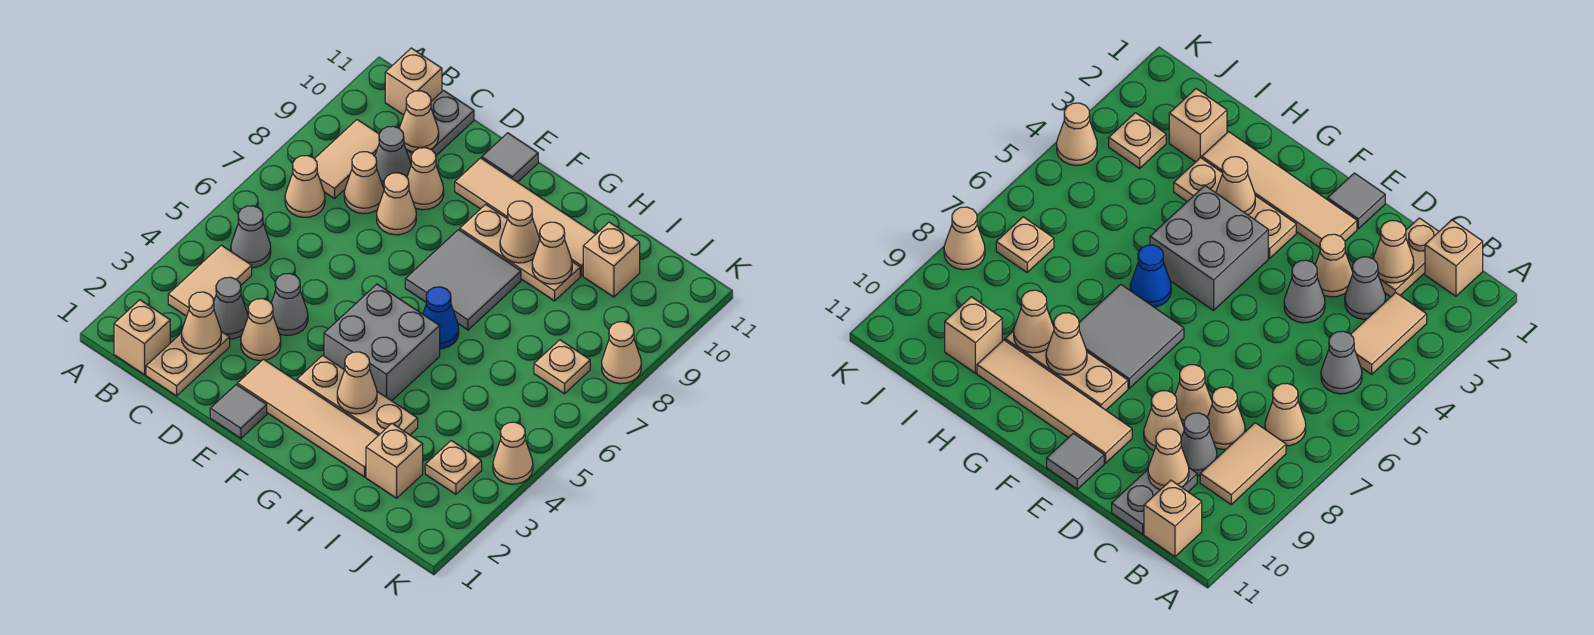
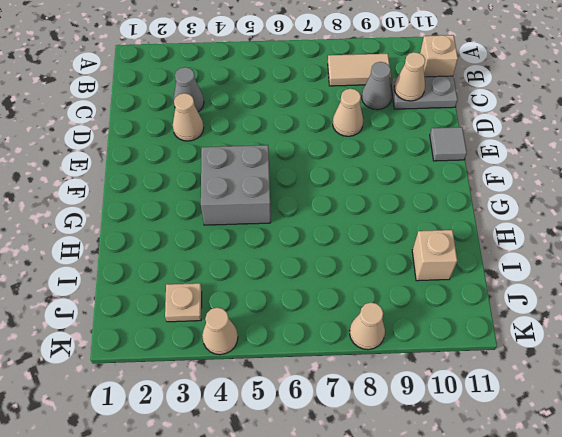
none -> tan brick B1 level 1
none -> tan tile B3:B4 level 1
none -> grey cone B5 level 1
none -> tan cone B7 level 1

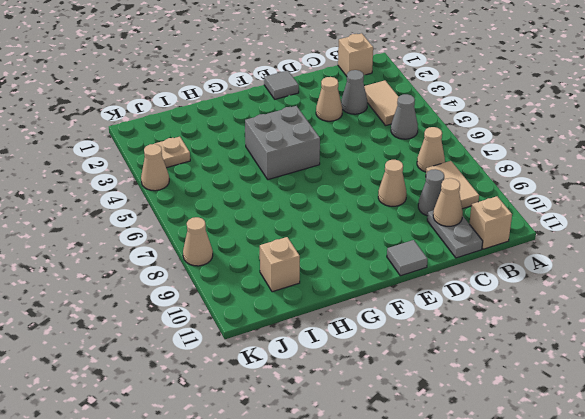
none -> tan plate C1:C2 level 1
none -> tan cone C8 level 1
none -> grey cone D4 level 1
none -> tan cone D9 level 1

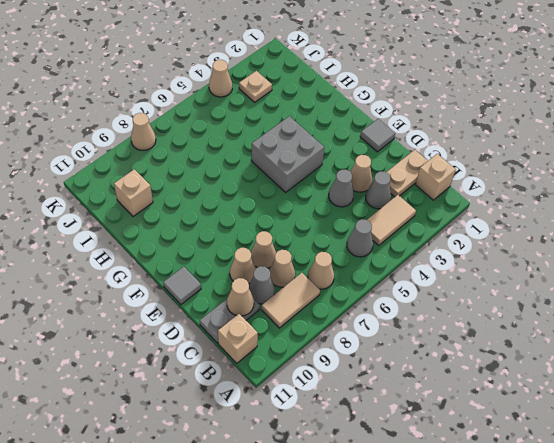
none -> tan tile E2:H2 level 1
none -> tan tile E10:H10 level 1
none -> tan plate F3:H3 level 1
none -> grey tile F7:G8 level 1

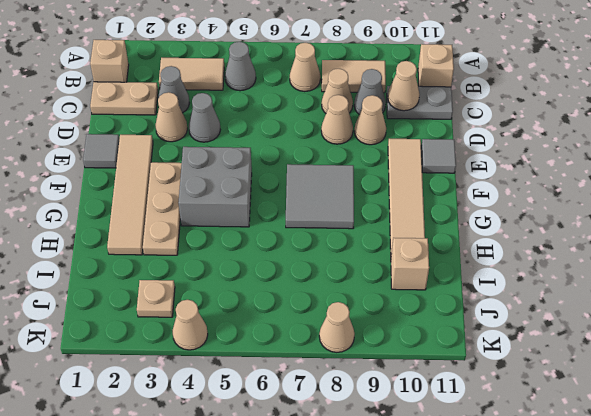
none -> tan plate F9:H9 level 1
none -> blue cone G6 level 1
none -> tan brick I2 level 1
none -> tan plate J7 level 1

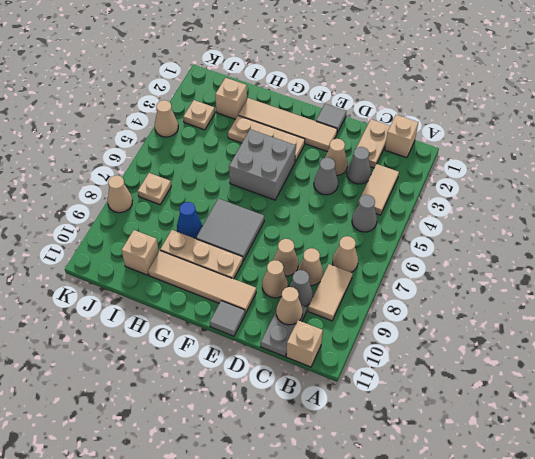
blue cone H8 level 1 -> blue cone G6 level 1
none -> tan cone C2 level 2
none -> tan cone G3 level 2
none -> tan cone G9 level 2
none -> tan cone H9 level 2

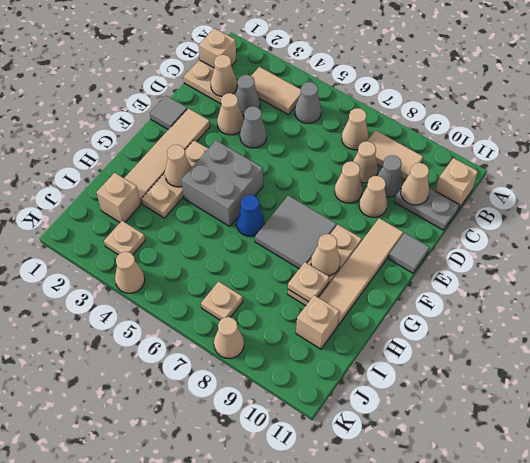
tan plate H9 level 2 -> tan cone H9 level 2

